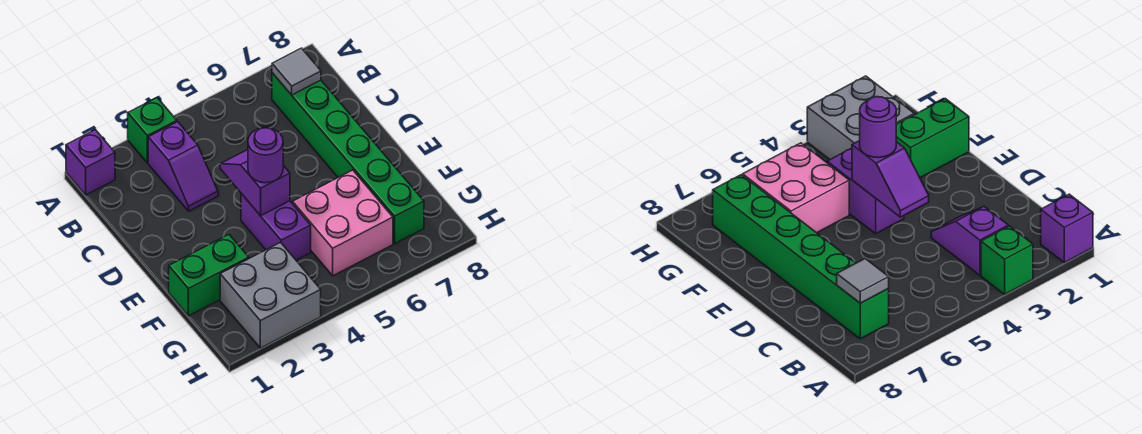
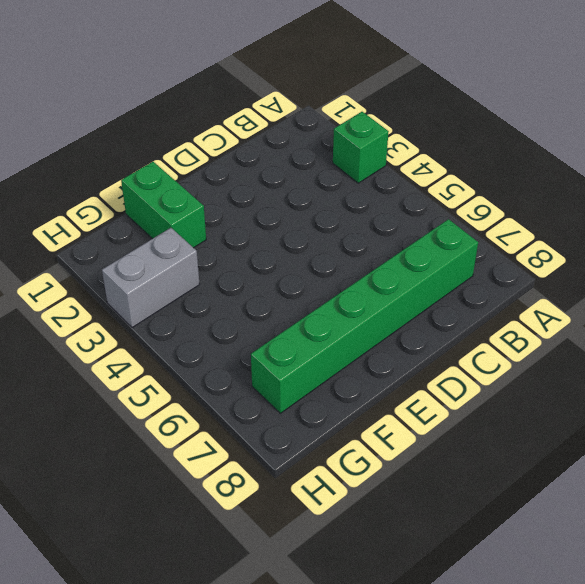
grey brick G3:H3 level 1 -> grey brick G2:H3 level 1
none -> purple brick A1 level 1
none -> purple slope B3:C3 level 1 top B

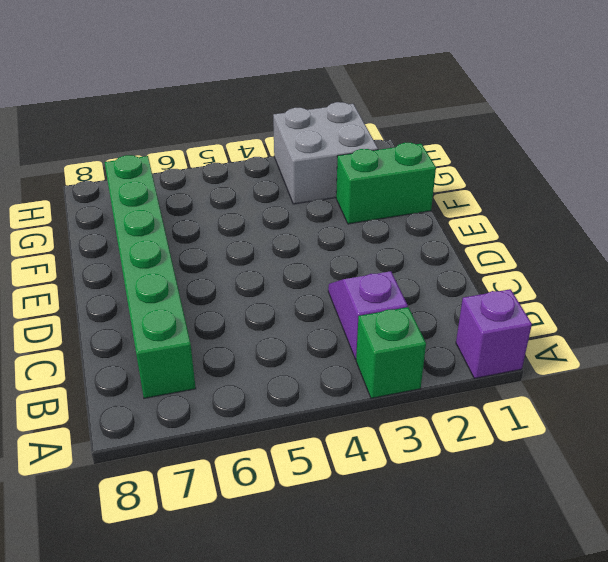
none -> purple brick E4:F4 level 1
none -> pink brick F5:G6 level 1

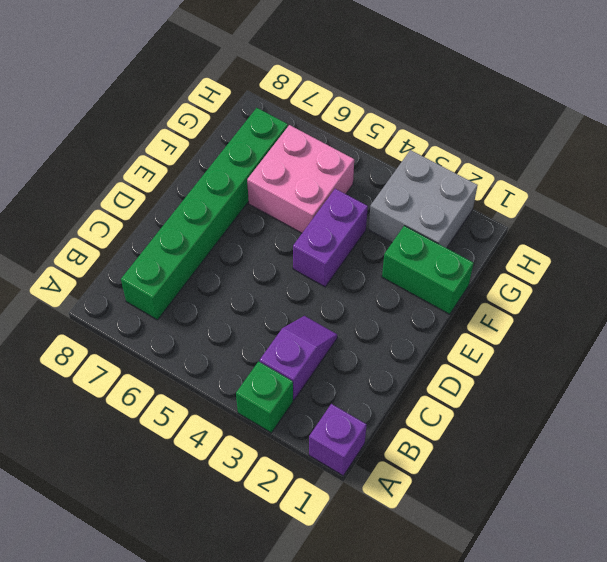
none -> grey tile B7 level 2
none -> purple slope D4:E4 level 2 top E

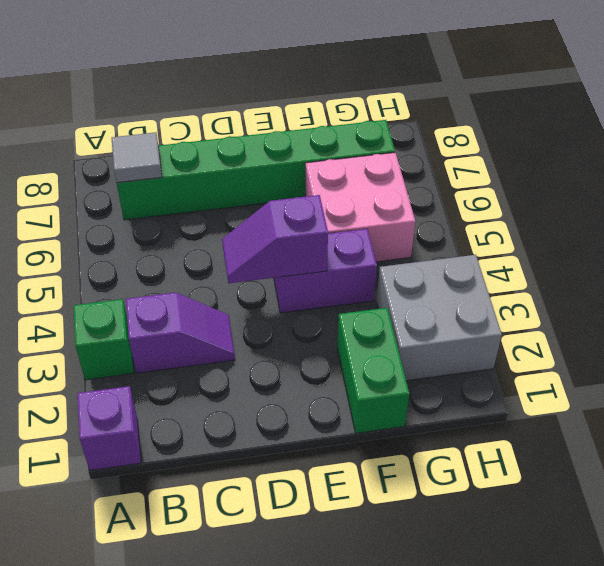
none -> purple round brick E4 level 3

